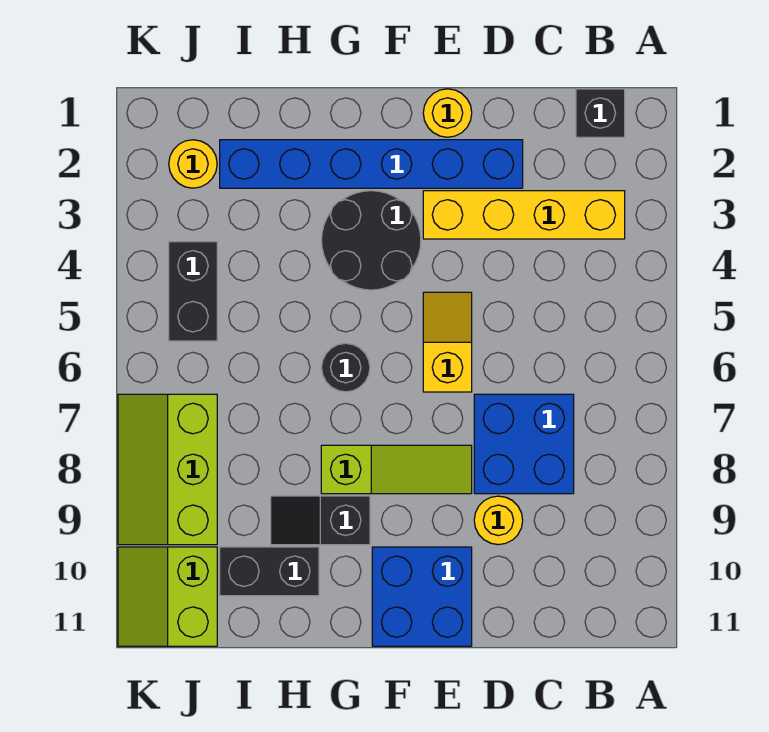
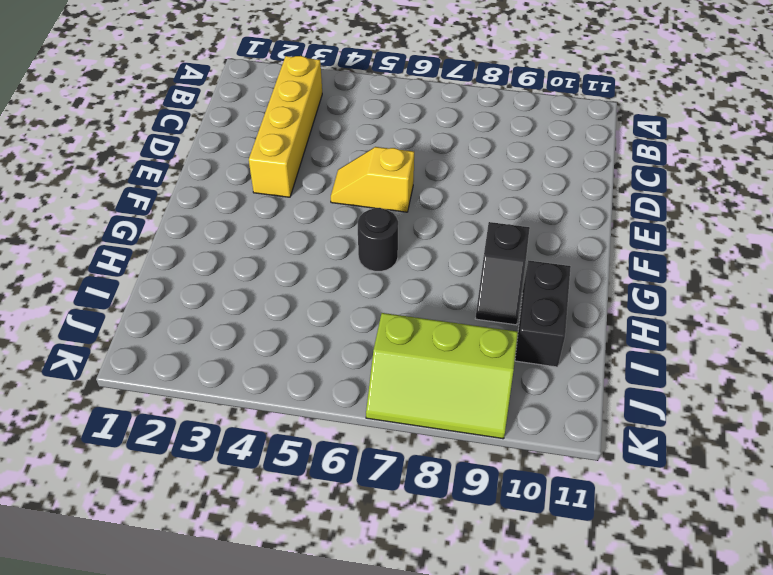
none -> black brick B1 level 1
none -> blue brick C7:D8 level 1
none -> blue brick D2:I2 level 1

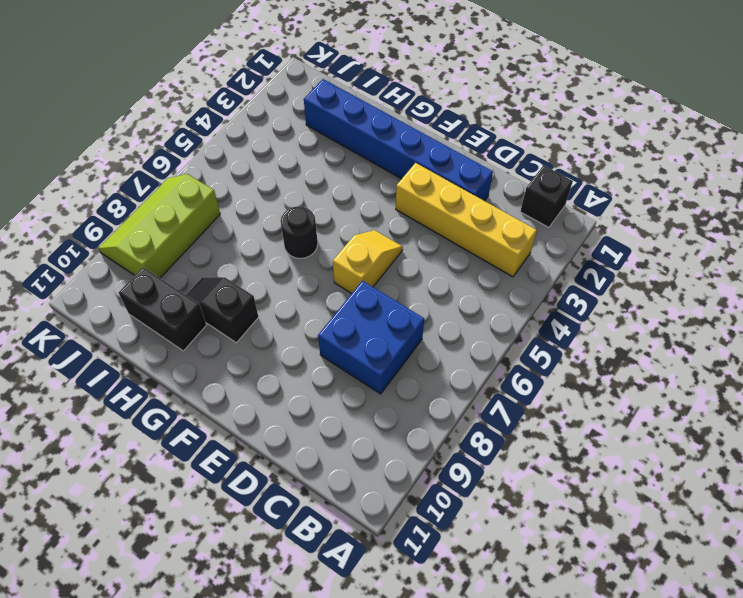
none -> yellow round brick D9 level 1
none -> yellow round brick E1 level 1
none -> lime slope E8:G8 level 1 top G

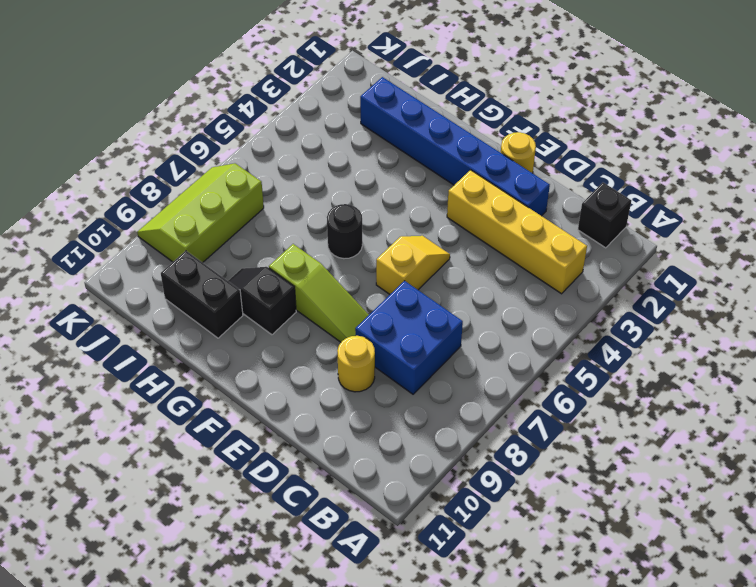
none -> blue brick E10:F11 level 1
none -> black round brick F3:G4 level 1
none -> yellow round brick J2 level 1

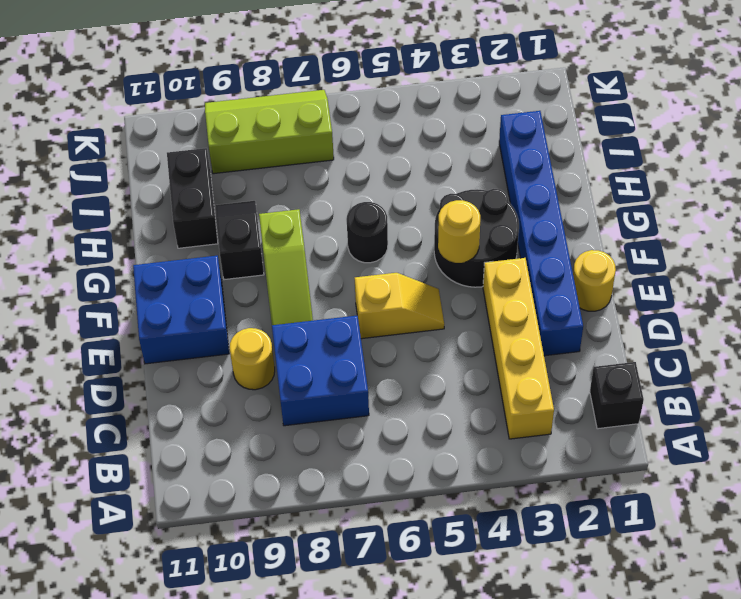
yellow round brick F4 level 2 -> yellow round brick J2 level 1
none -> black brick J4:J5 level 1
none -> lime slope J10:K11 level 1 top J

